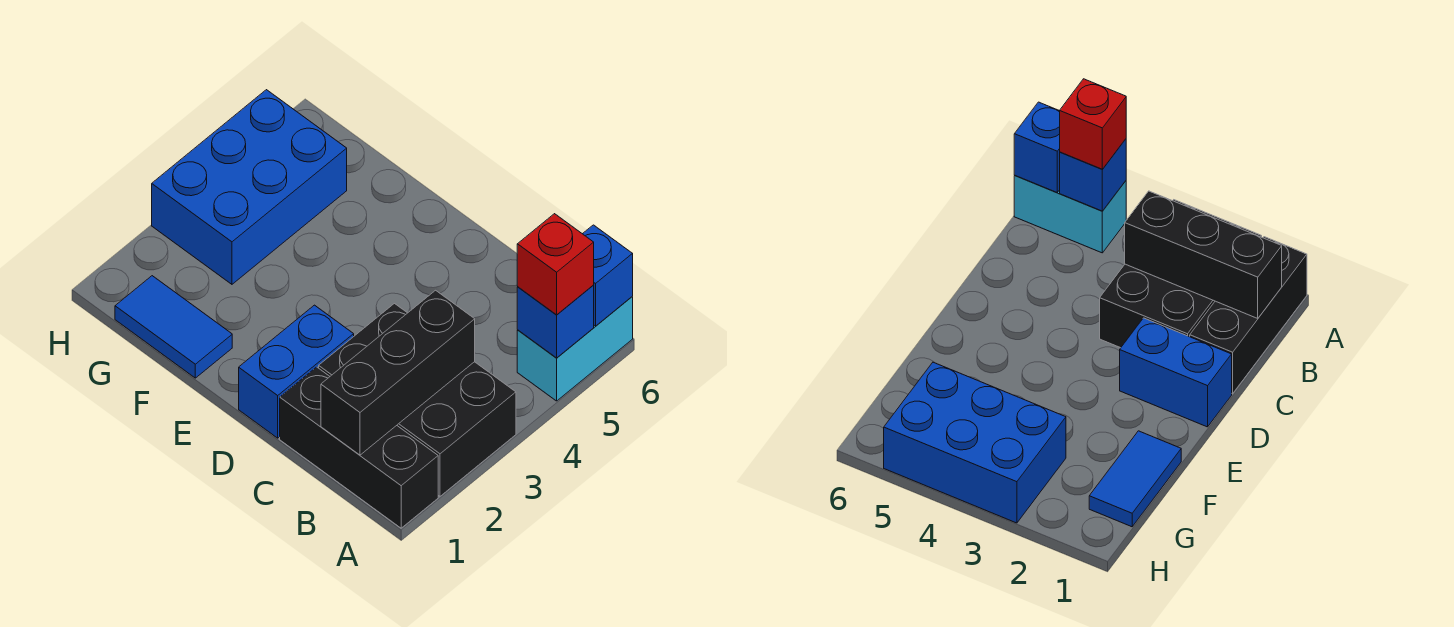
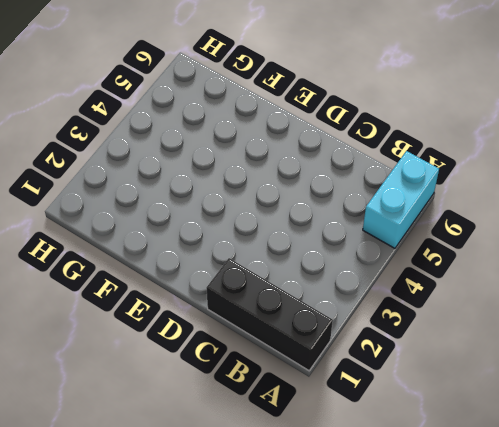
none -> black brick A2:C3 level 1
none -> blue brick D1:D2 level 1

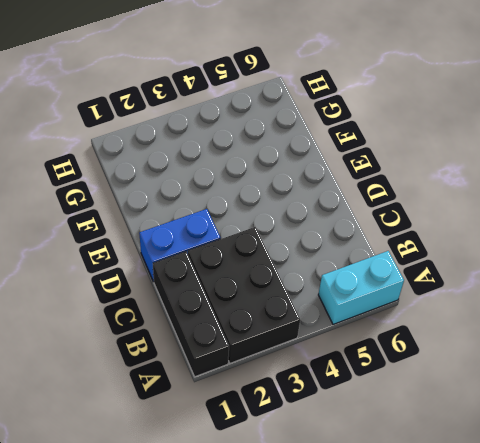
none -> blue tile F1:G1 level 1
none -> blue brick G3:H5 level 1

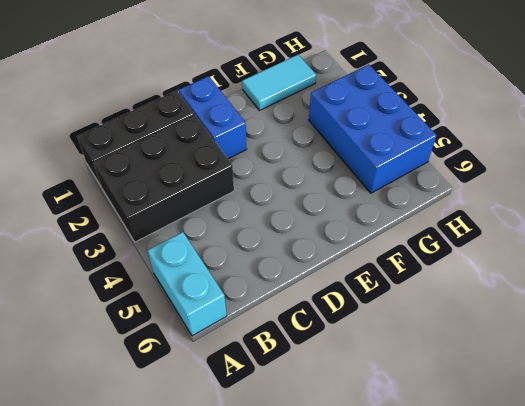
cyan tile F1:G1 level 1 -> blue tile F1:G1 level 1
none -> blue brick A5 level 2
none -> blue brick A6 level 2

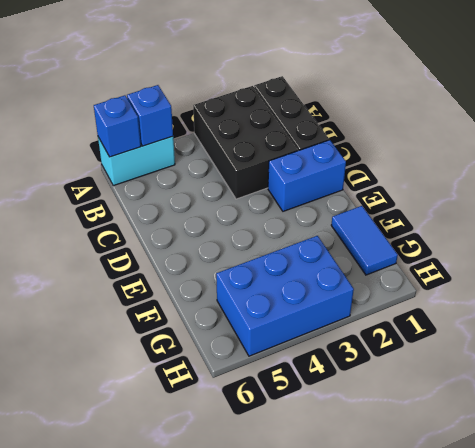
none -> black brick B1:B3 level 2
none -> red brick A5 level 3

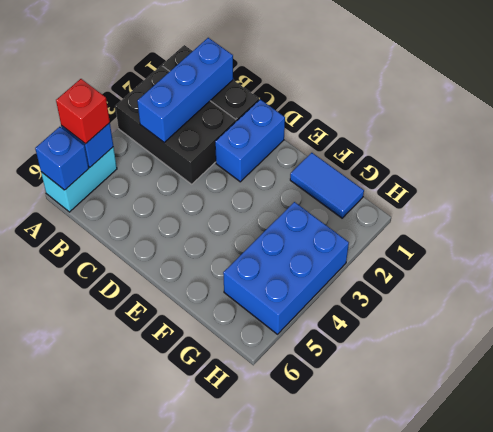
blue brick B1:B3 level 2 -> black brick B1:B3 level 2

